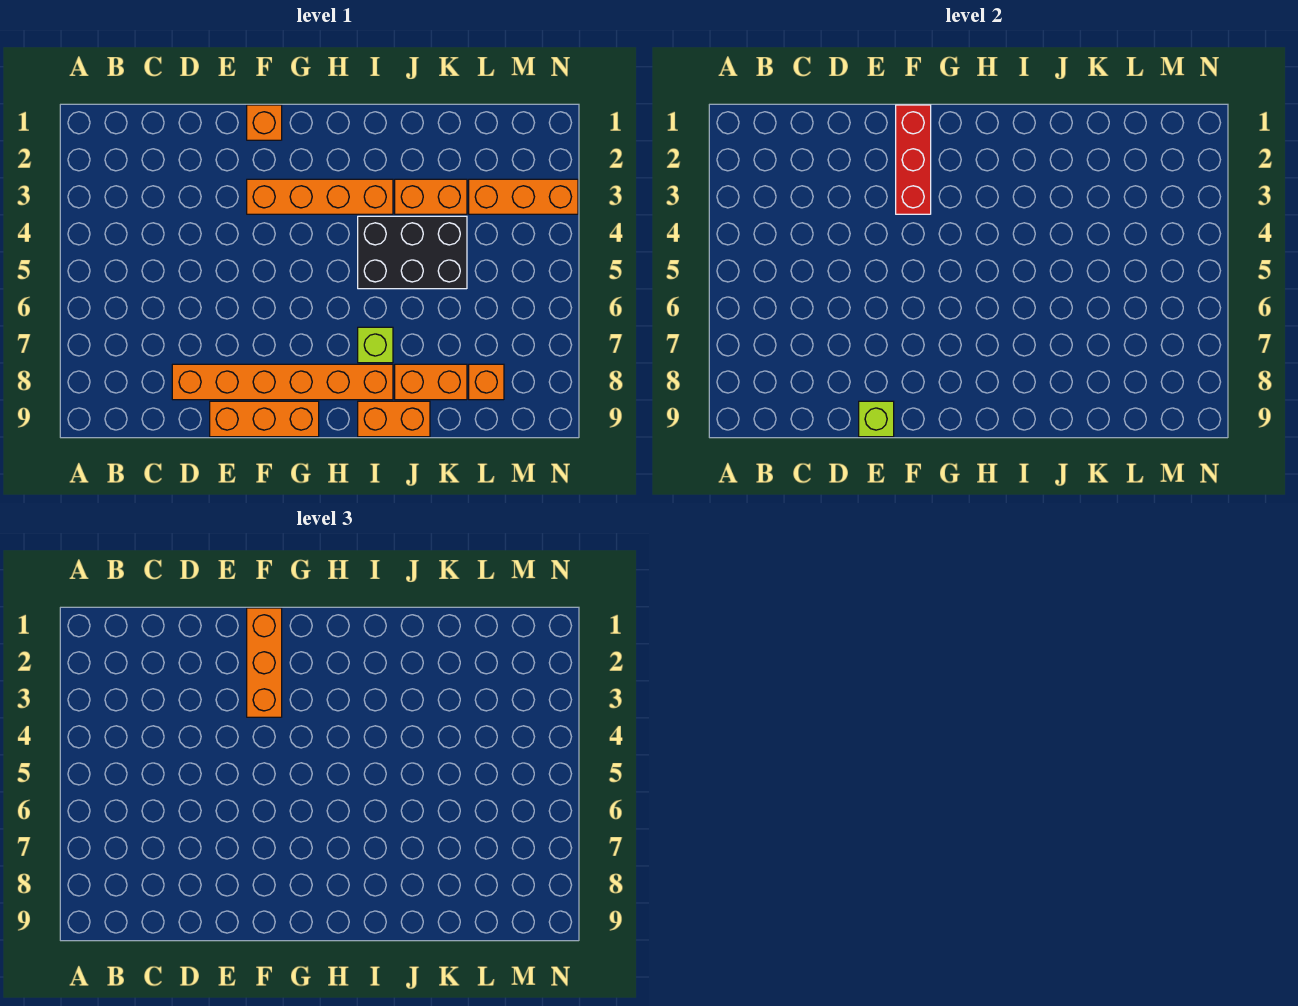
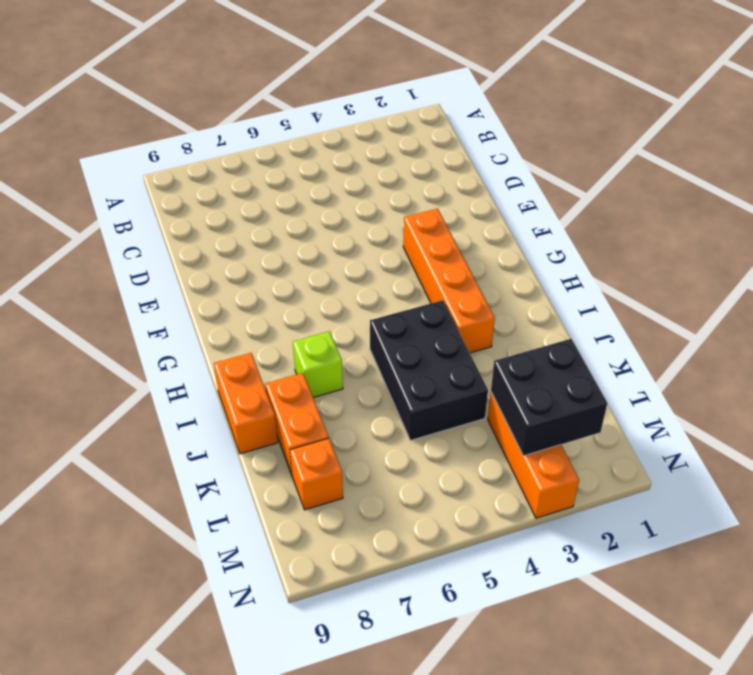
black brick L2:M3 level 2 -> none
none -> orange brick D8:I8 level 1
none -> orange brick E9:G9 level 1
none -> orange brick F1 level 1

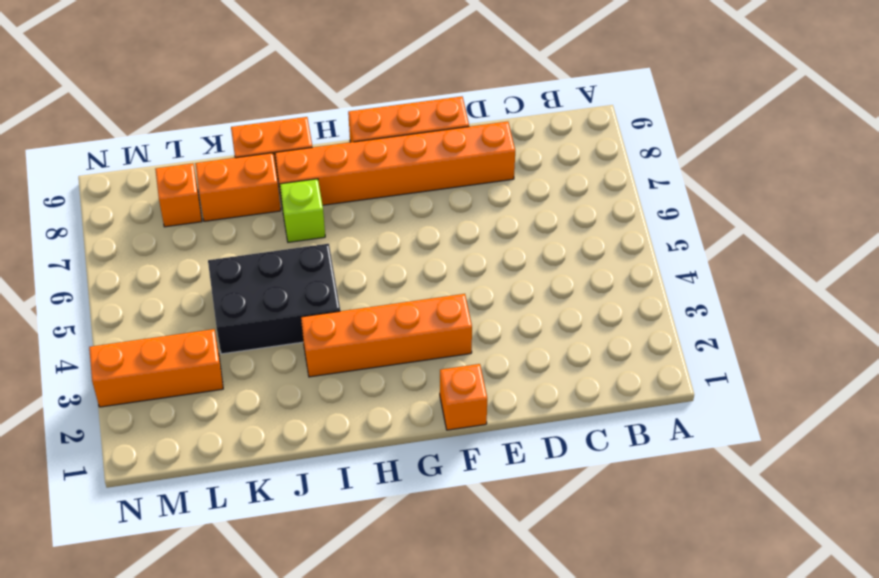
none -> orange brick J3:K3 level 1
none -> lime brick E9 level 2
none -> red brick F1:F3 level 2

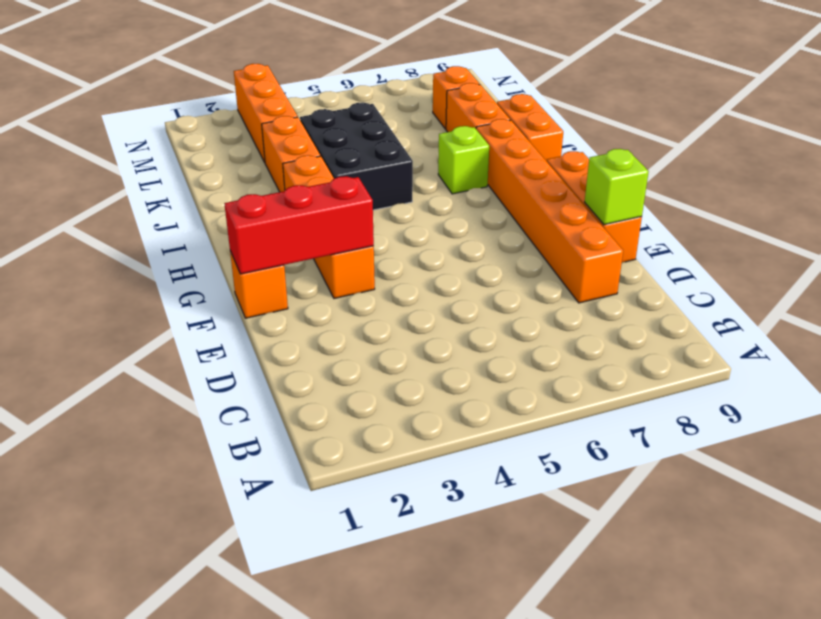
none -> orange brick F1:F3 level 3

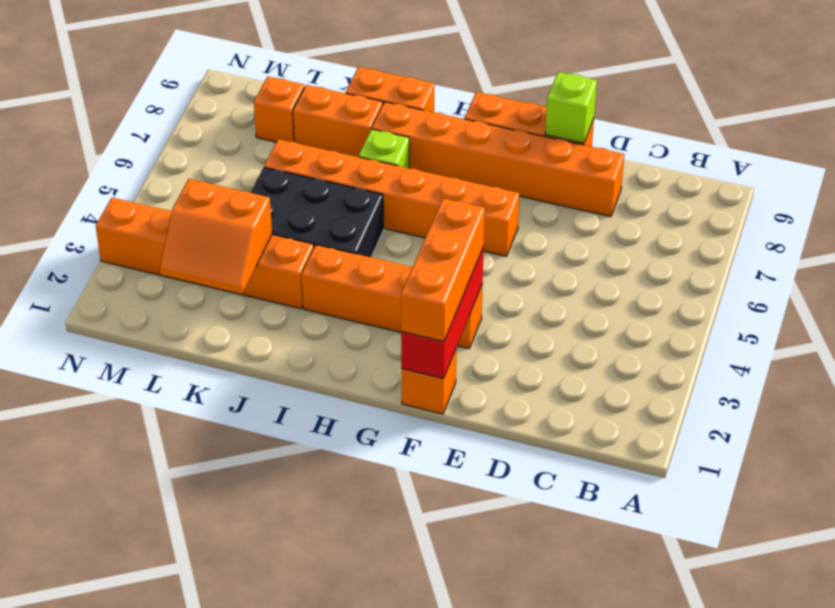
orange brick F6:K6 level 1 -> none
orange slope K2:L3 level 2 top 3 -> none

